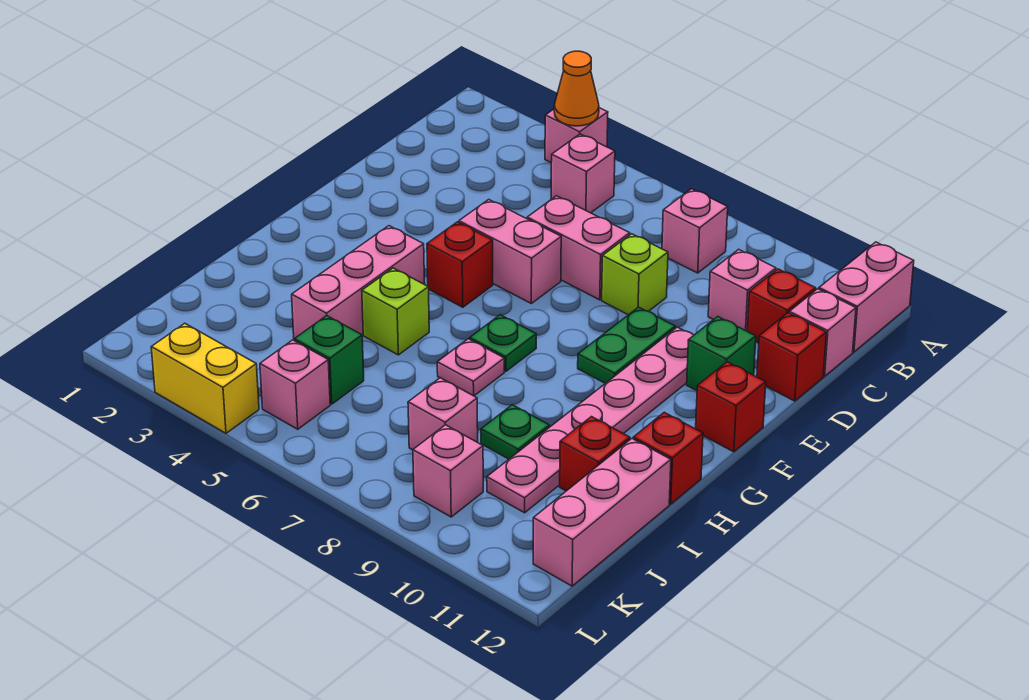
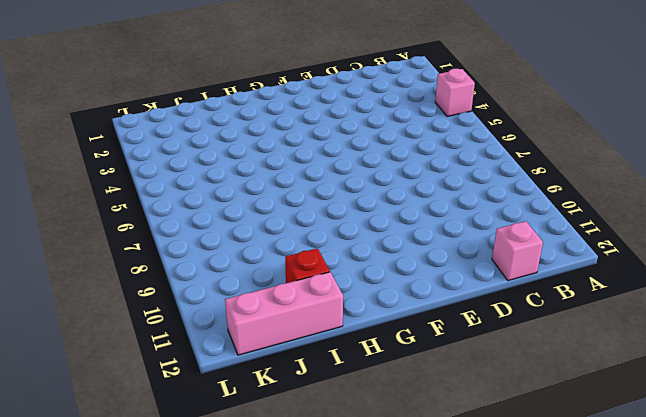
none -> pink brick A12:B12 level 1
none -> pink brick B5 level 1
none -> pink brick B8 level 1
none -> pink brick C10 level 1

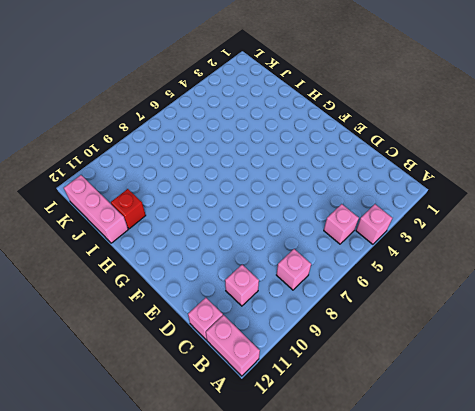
none -> red brick C11 level 1
none -> pink brick D6:D7 level 1
none -> lime brick D8 level 1
none -> red brick D12 level 1

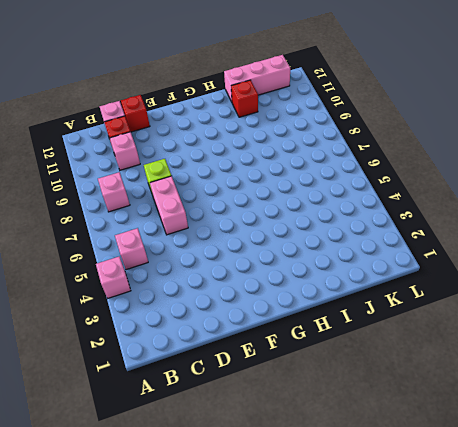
none -> pink brick A12:B12 level 1
none -> pink brick E5:E6 level 1
none -> green plate E9:F9 level 1
none -> pink plate E10:J10 level 1

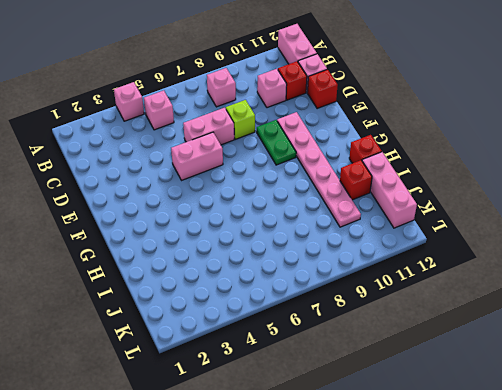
none -> green brick E11 level 1
none -> red brick F5 level 1
none -> red brick F12 level 1
none -> pink brick G4:I4 level 1

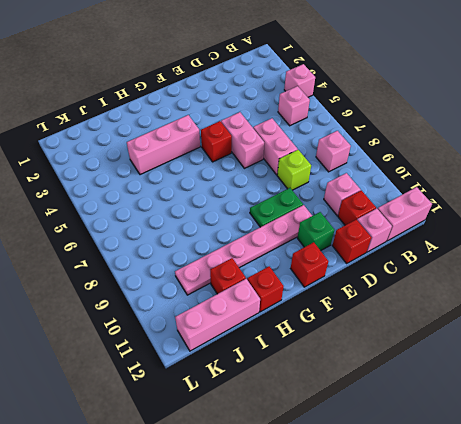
none -> green plate G7 level 1
none -> lime brick H5 level 1
none -> pink plate H7 level 1
none -> green plate I9 level 1

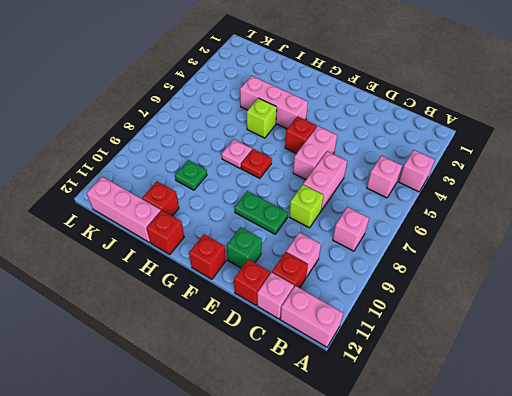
red plate G7 level 1 -> green plate G7 level 1
none -> pink plate E10:J10 level 1
none -> green brick J5 level 1
none -> pink brick J8 level 1
none -> pink brick K5 level 1

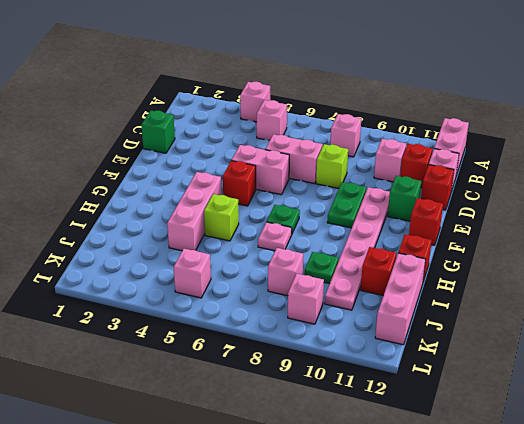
green brick D1 level 1 -> green brick J5 level 1
none -> yellow brick L3:L4 level 1
none -> orange cone A4 level 2

